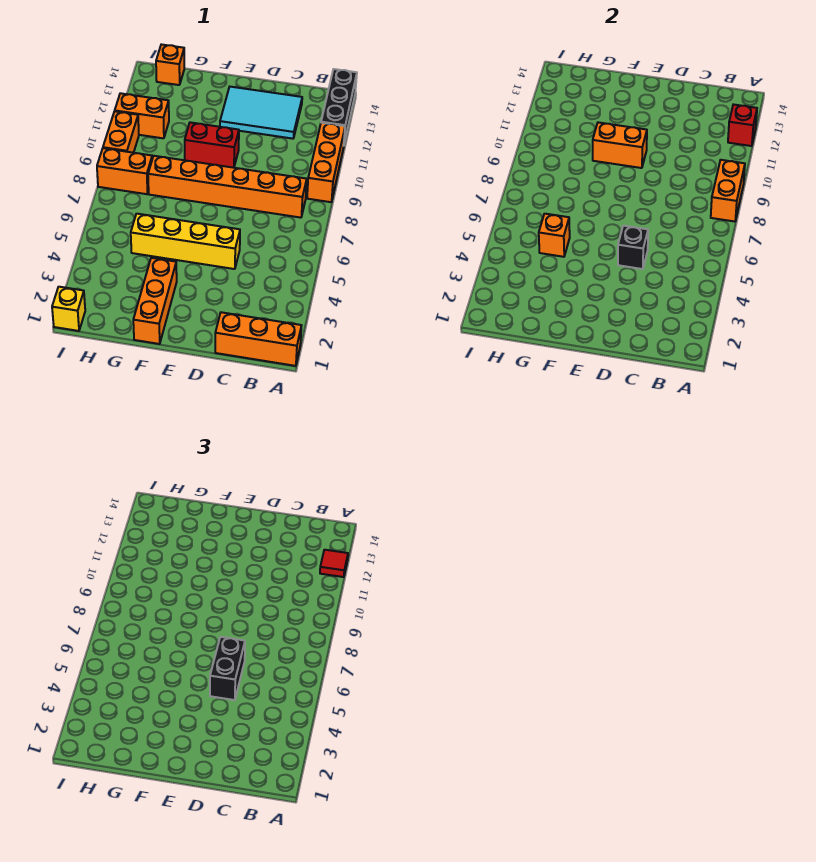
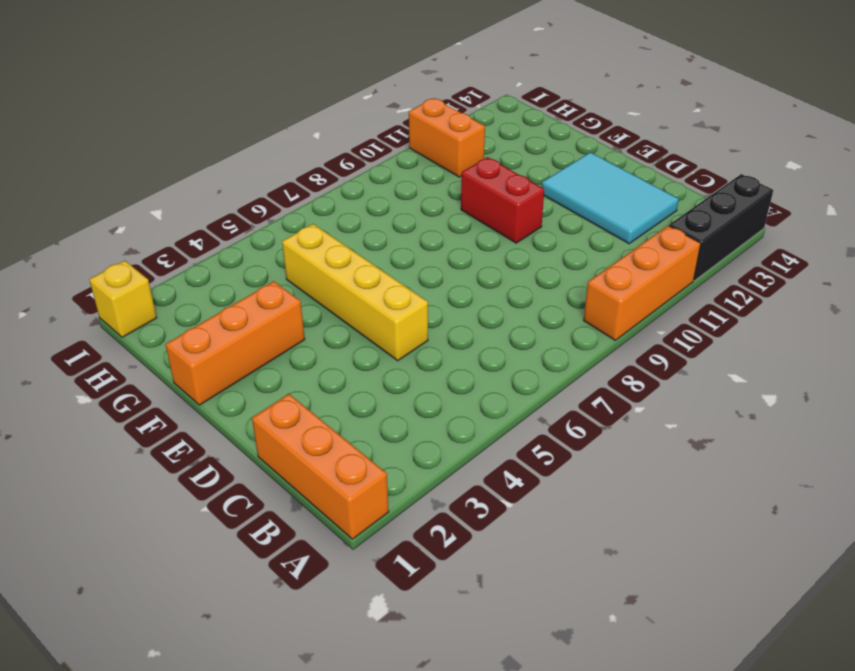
none -> orange brick B8:G8 level 1
none -> orange brick H8:I8 level 1
none -> orange brick H14 level 1

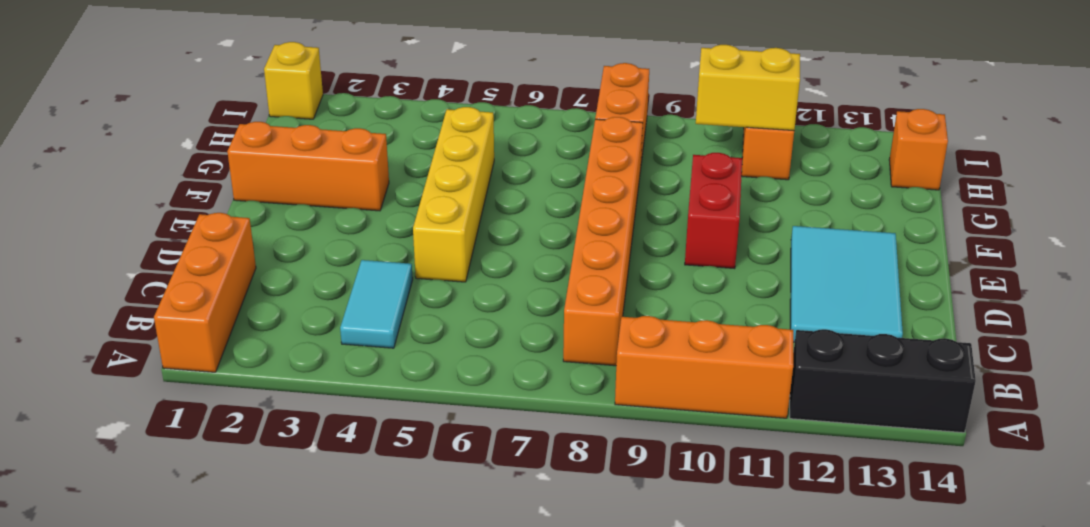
cyan tile B4:C4 level 1 -> none
yellow brick H10:H11 level 2 -> none
none -> orange brick I9:I10 level 1
none -> orange brick A8:A9 level 2
none -> red brick A12 level 2

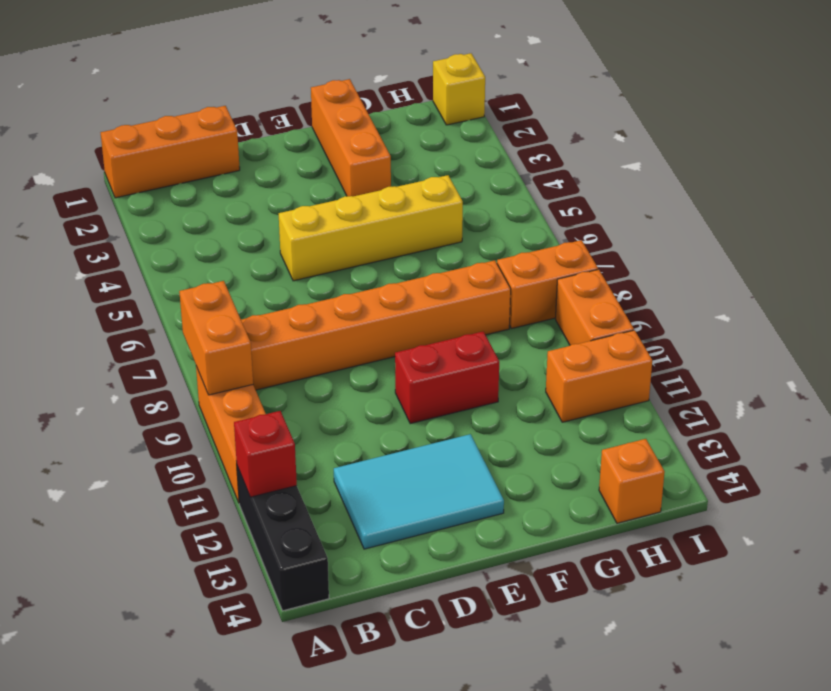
none -> black brick D5 level 2
none -> orange brick E10:F10 level 2
none -> orange brick G5 level 2

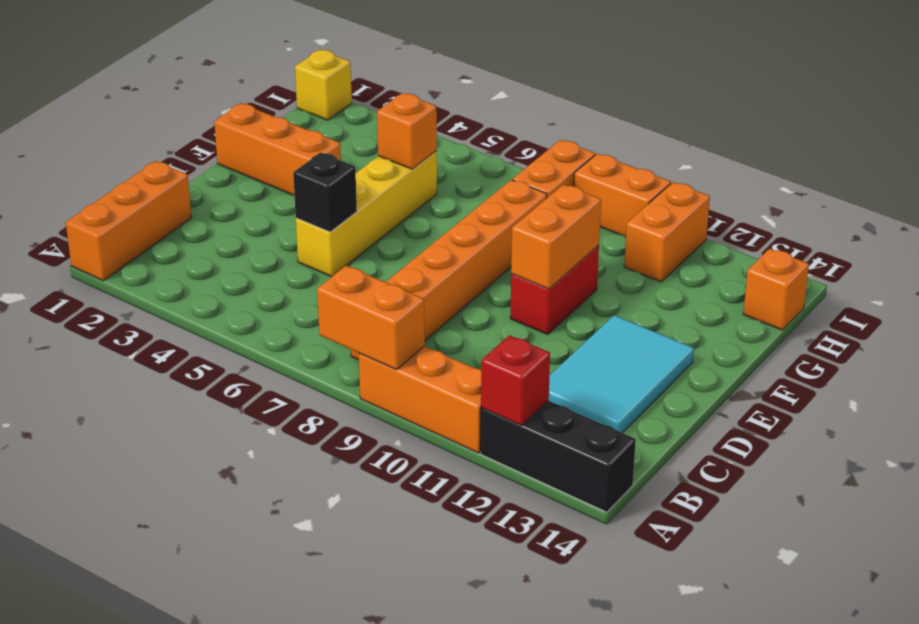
none -> red tile A12 level 3
none -> black brick D5:D6 level 3

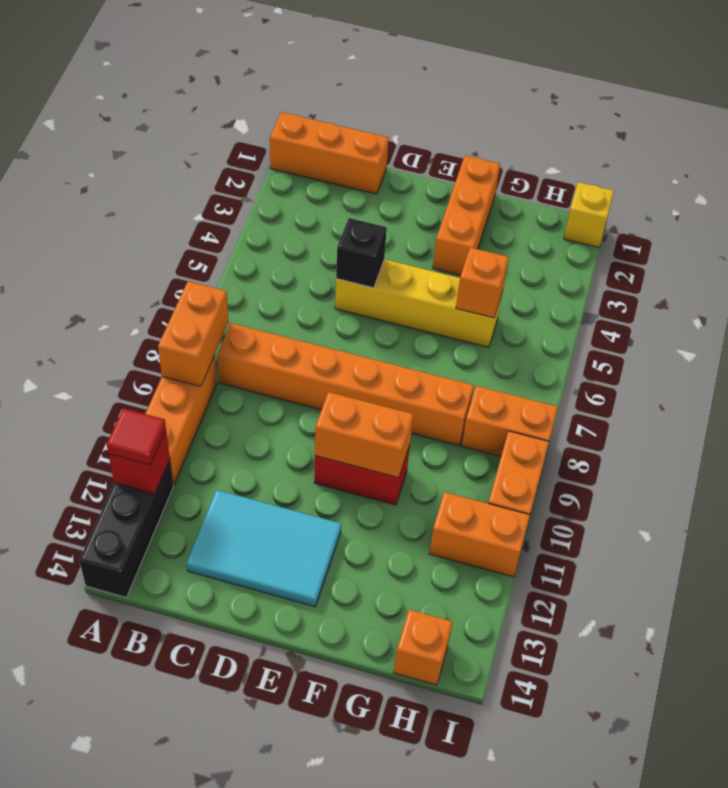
none -> black brick D5:D6 level 3

